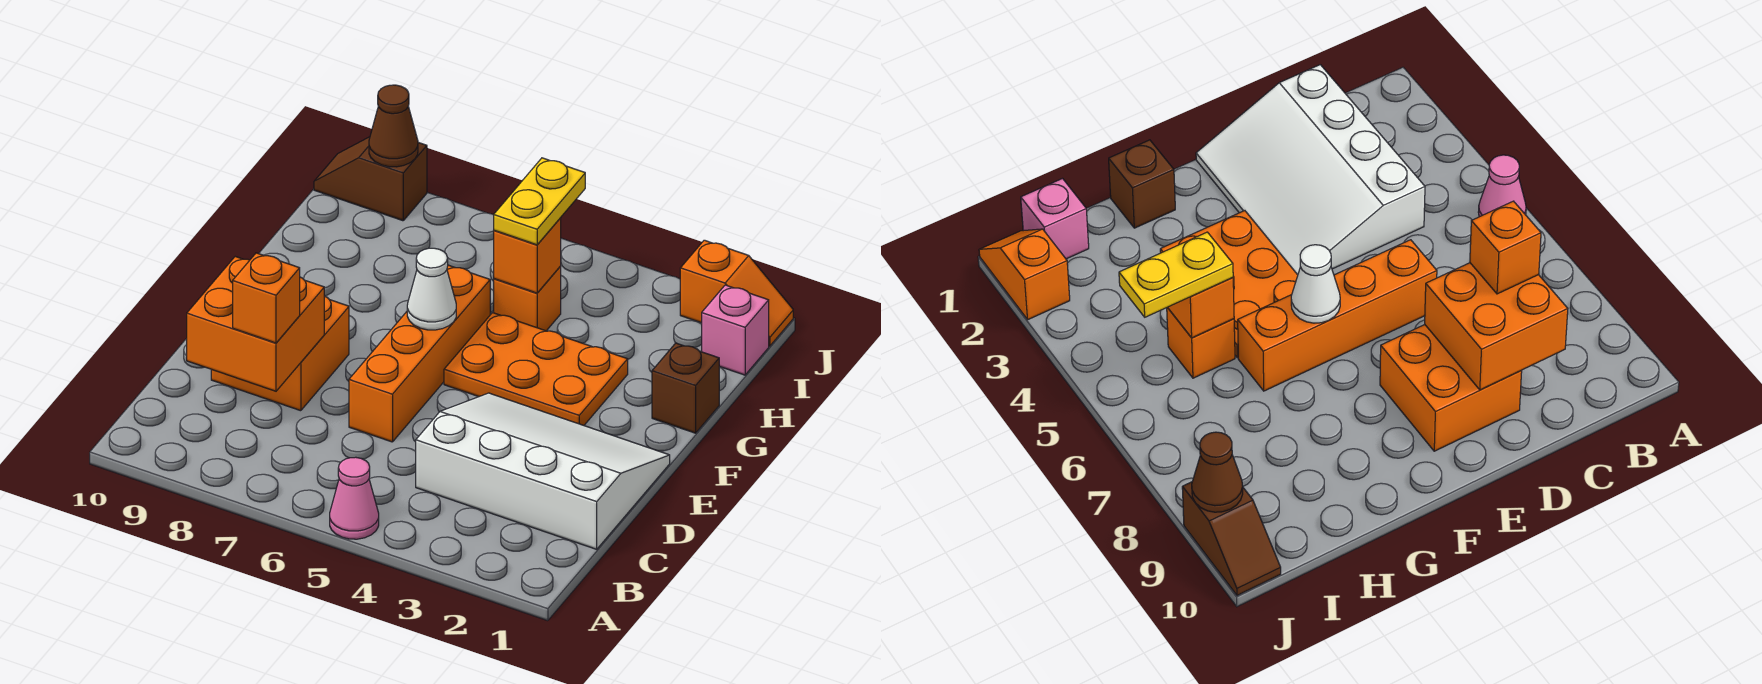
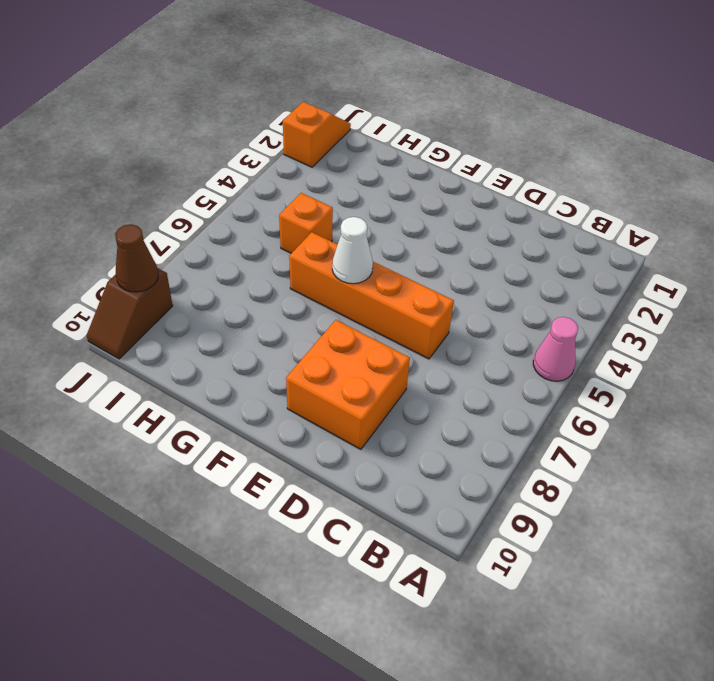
none -> white slope C1:E4 level 1 top C
none -> orange plate F3:G5 level 1
none -> brown brick G1 level 1

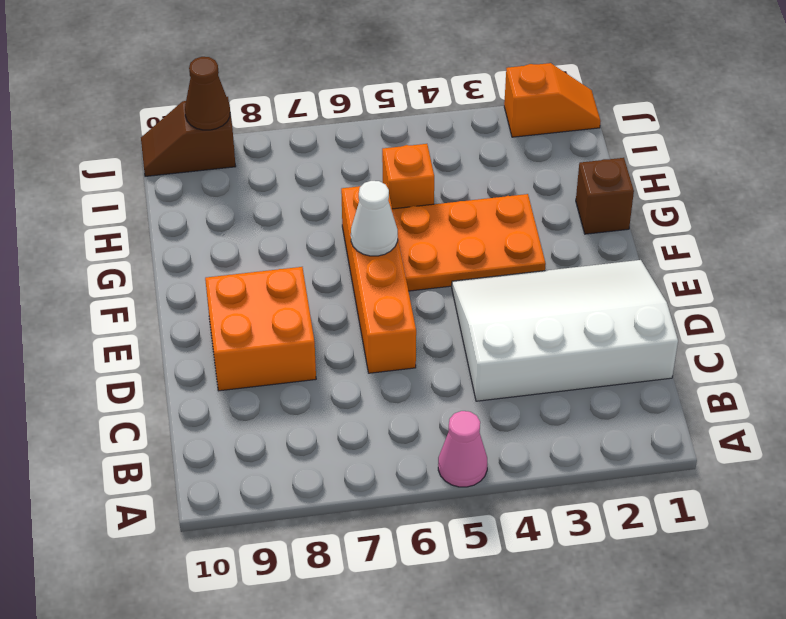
none -> pink brick I1 level 1
none -> orange brick C8:D9 level 2
none -> orange brick H5 level 2

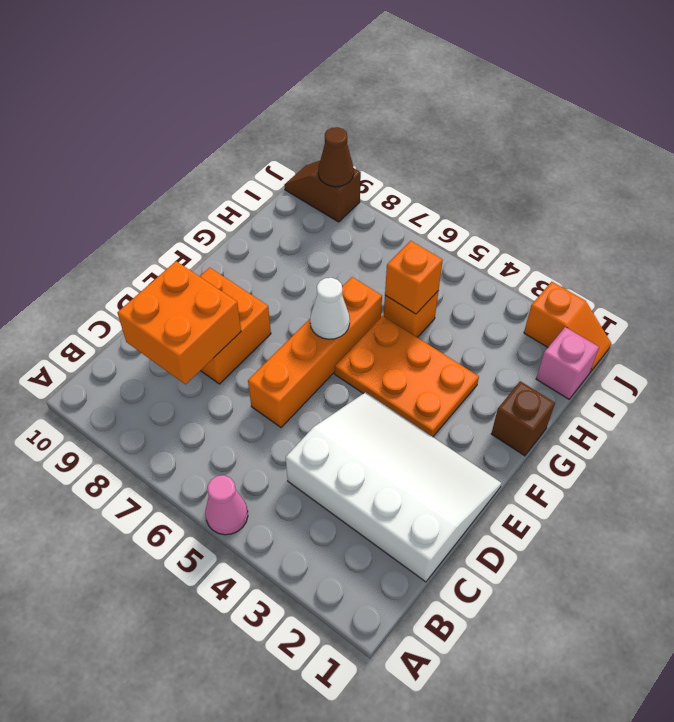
none -> orange brick C8 level 3
none -> yellow plate H5:I5 level 3

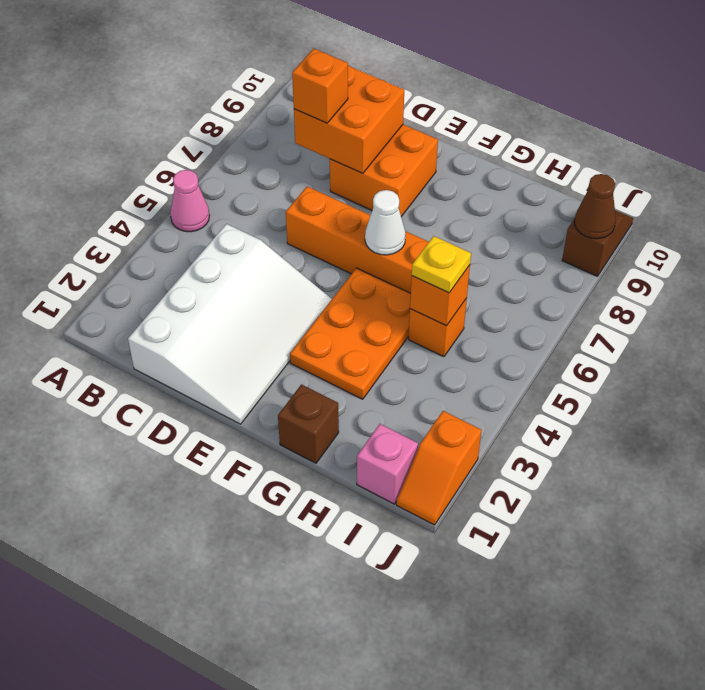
yellow plate H5 level 3 -> yellow plate H5:I5 level 3

